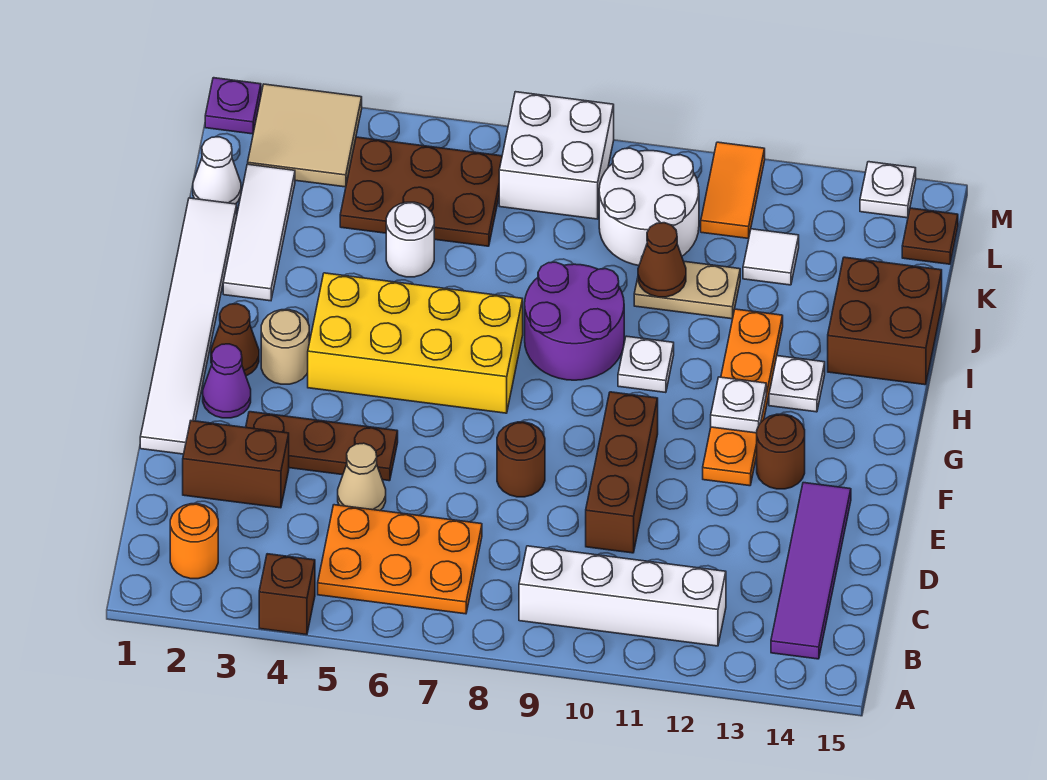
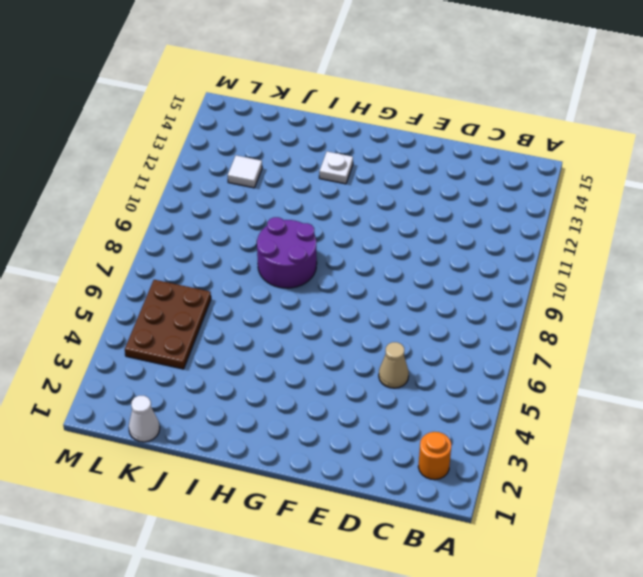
none -> brown brick A4 level 1
none -> orange plate B5:C7 level 1
none -> white brick B9:B12 level 1
none -> purple tile B14:E14 level 1

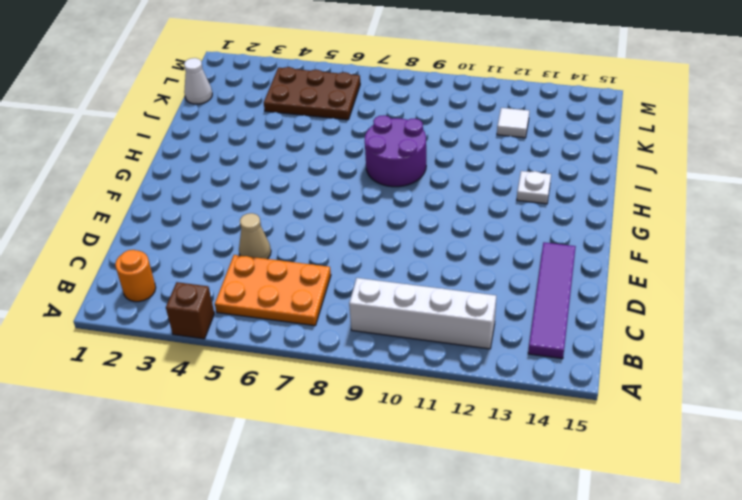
none -> brown brick D2:D3 level 1
none -> brown brick D10:F10 level 1
none -> white tile E1:J1 level 1
none -> brown plate E3:E5 level 1

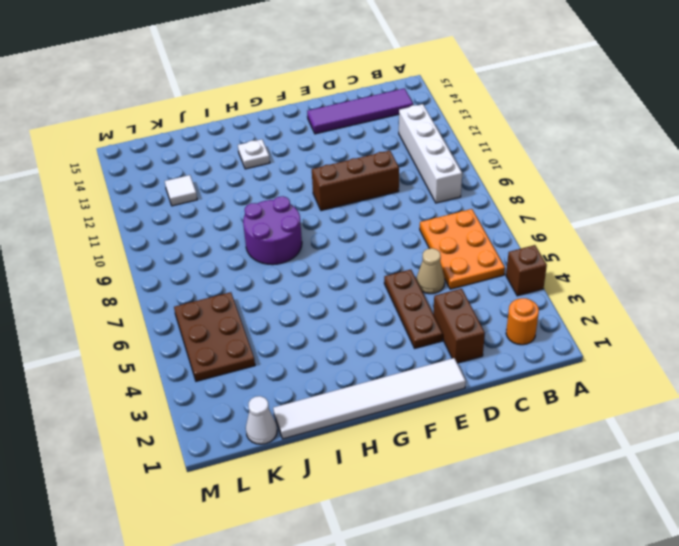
none -> brown round brick E8 level 1
none -> purple cone F2 level 1
none -> orange plate F12:I12 level 1
none -> brown round brick F13 level 1

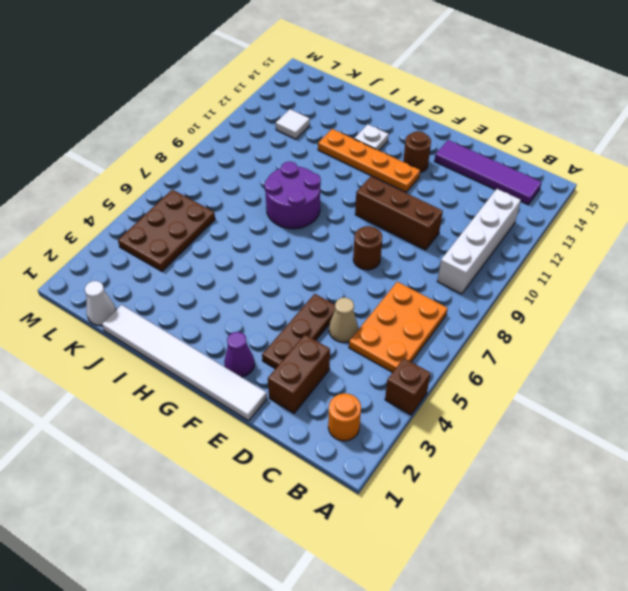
none -> brown cone G2 level 1
none -> tan round brick G3 level 1
none -> yellow brick G4:H7 level 1
none -> white plate H10 level 1

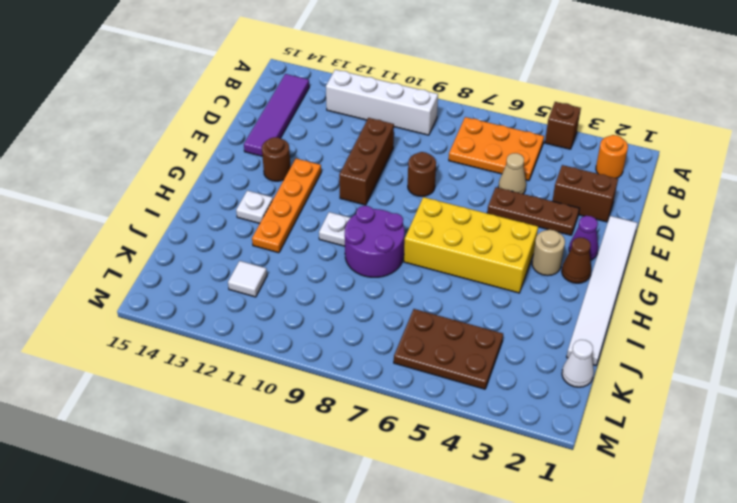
none -> white tile I2:K2 level 1
none -> brown brick I14:J15 level 1
none -> white round brick J5 level 1
none -> tan plate J10:J11 level 1

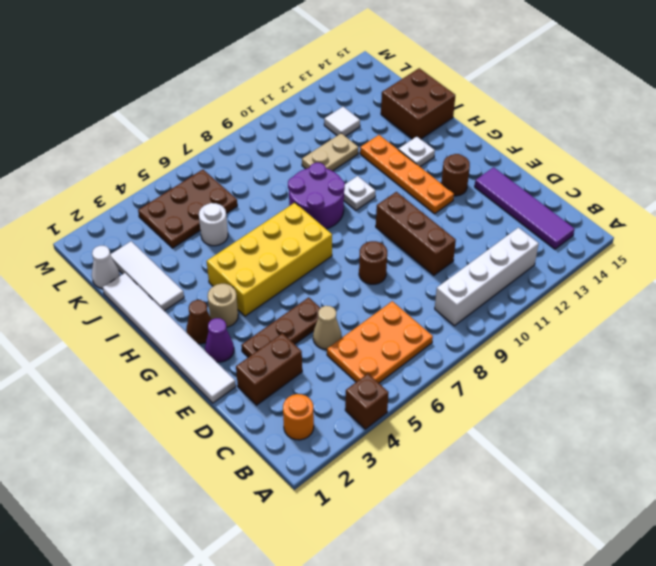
none -> white round brick K9:L10 level 1
none -> tan tile L2:M3 level 1
none -> white brick L7:M8 level 1
none -> orange tile L11:M11 level 1

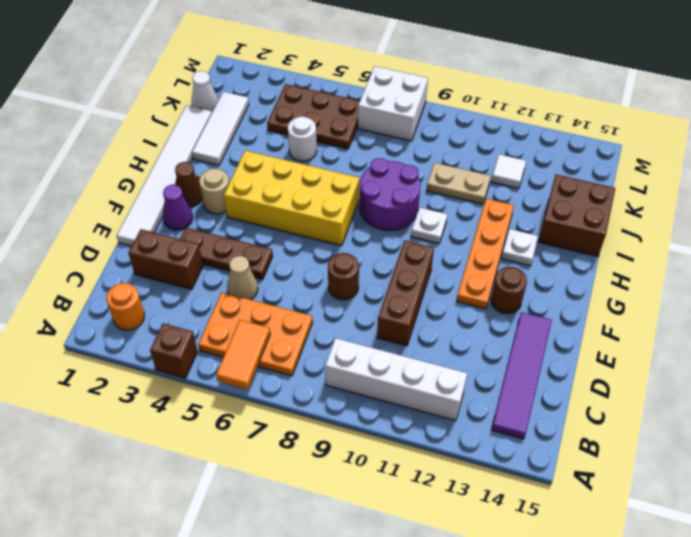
orange tile A6:B6 level 2 -> orange tile L11:M11 level 1
none -> white round brick K9:L10 level 1
none -> tan tile L2:M3 level 1
none -> brown plate L15 level 1
none -> purple plate M1 level 1

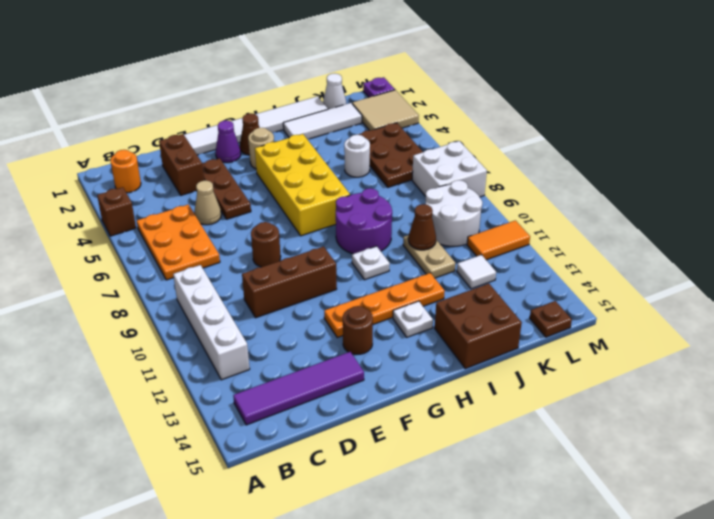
none -> white plate M14 level 1
none -> white plate G12 level 2

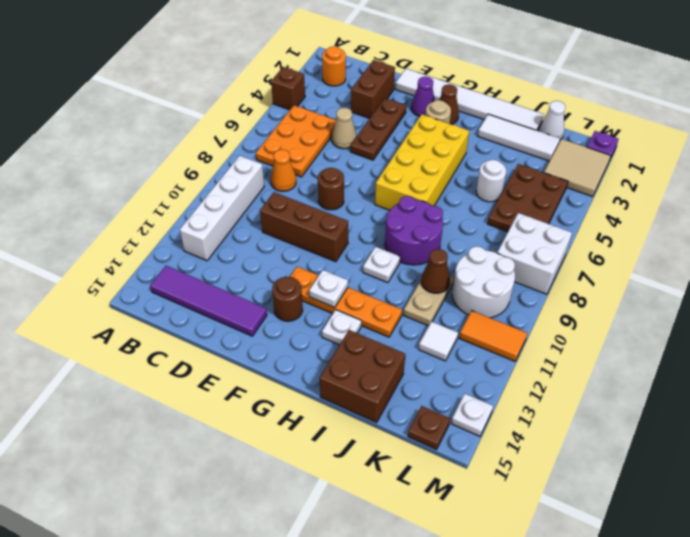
orange cone C8 level 1 -> none

